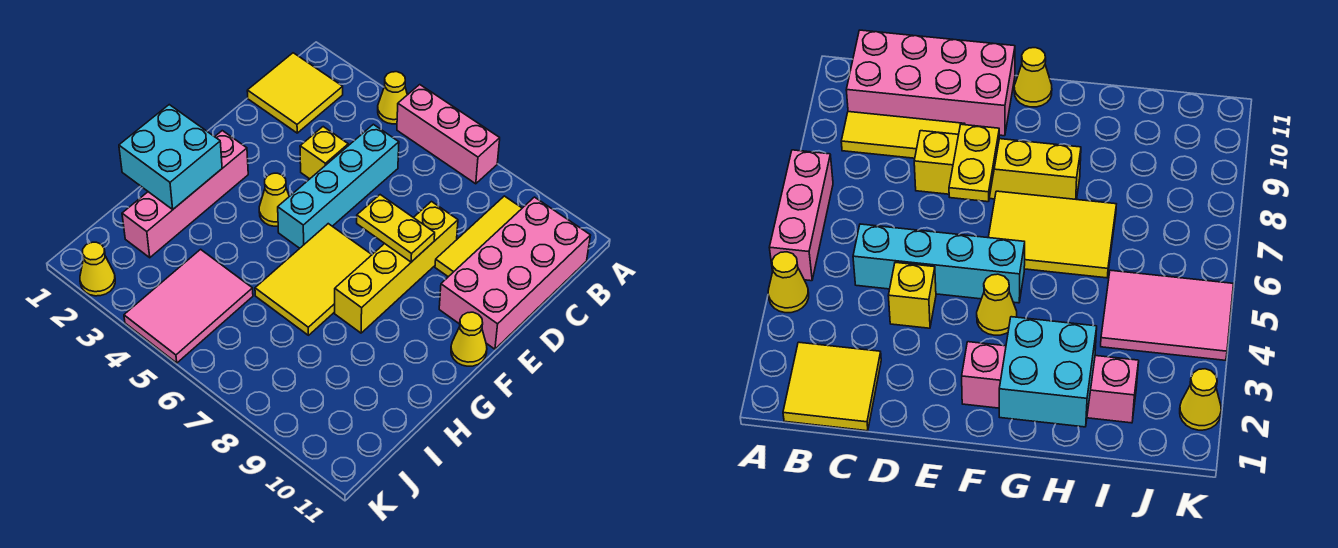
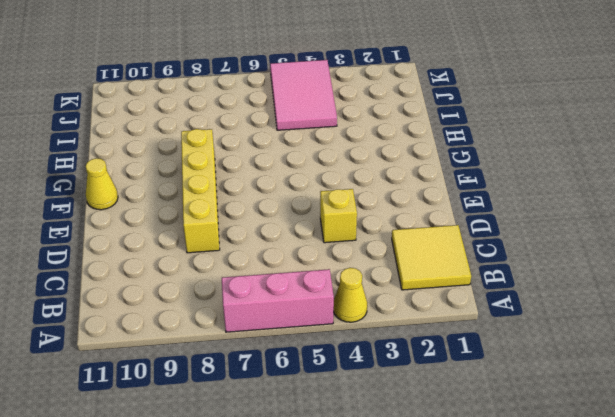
none -> yellow tile B9:D9 level 1
none -> pink brick B10:E11 level 1
none -> cyan brick C5:F5 level 1

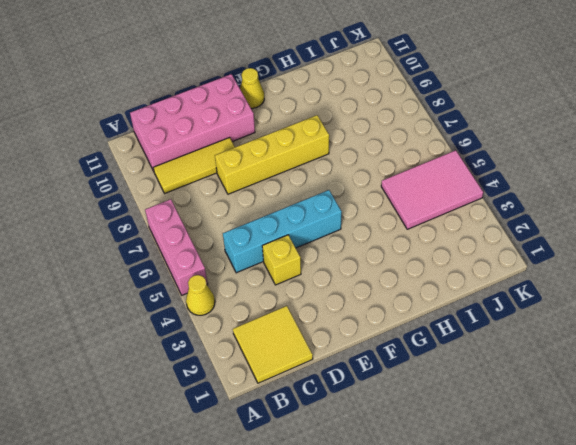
none -> pink brick F2:I2 level 1
none -> yellow cone F4 level 1
none -> yellow tile F6:H7 level 1

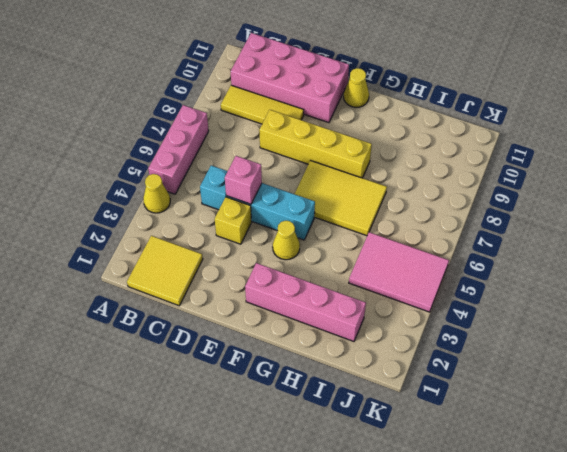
pink brick D5 level 2 -> none
none -> yellow cone K2 level 1
none -> yellow plate E7:E8 level 2
none -> cyan brick G1:H2 level 2

